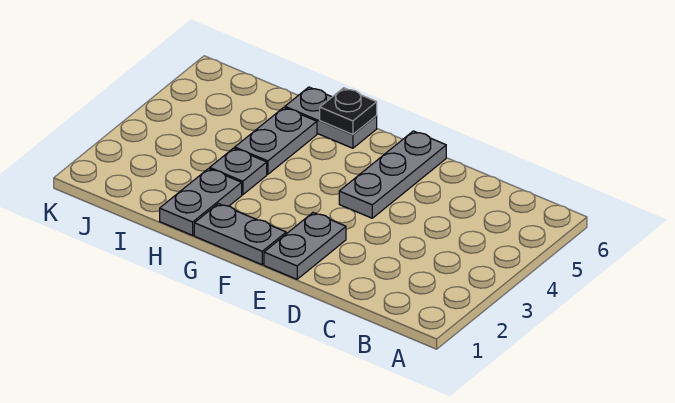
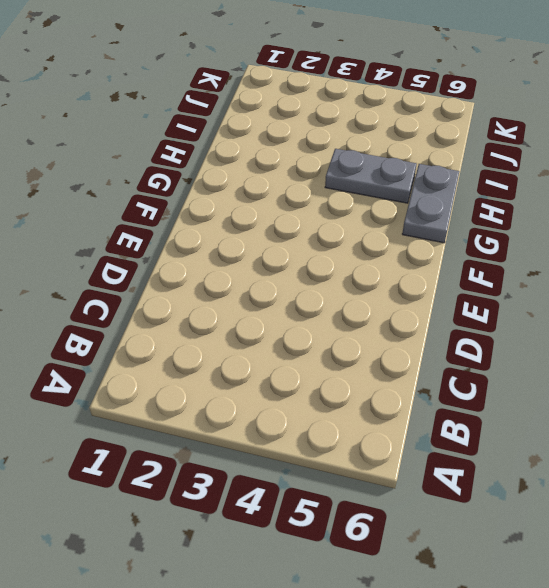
none -> grey plate E1:E2 level 1
none -> grey plate E4:E6 level 1

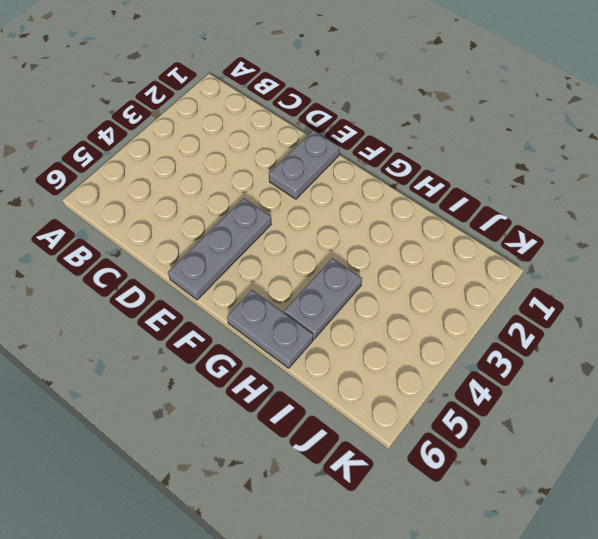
none -> grey plate F1:G1 level 1
none -> grey plate H1:H2 level 1

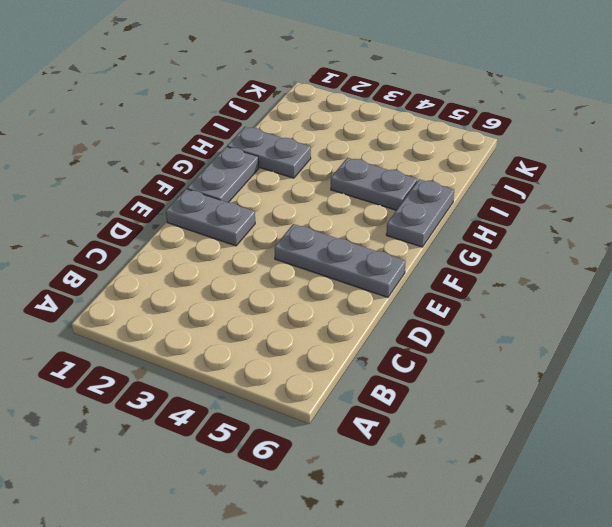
none -> grey plate H3 level 1
none -> black plate G6 level 2

